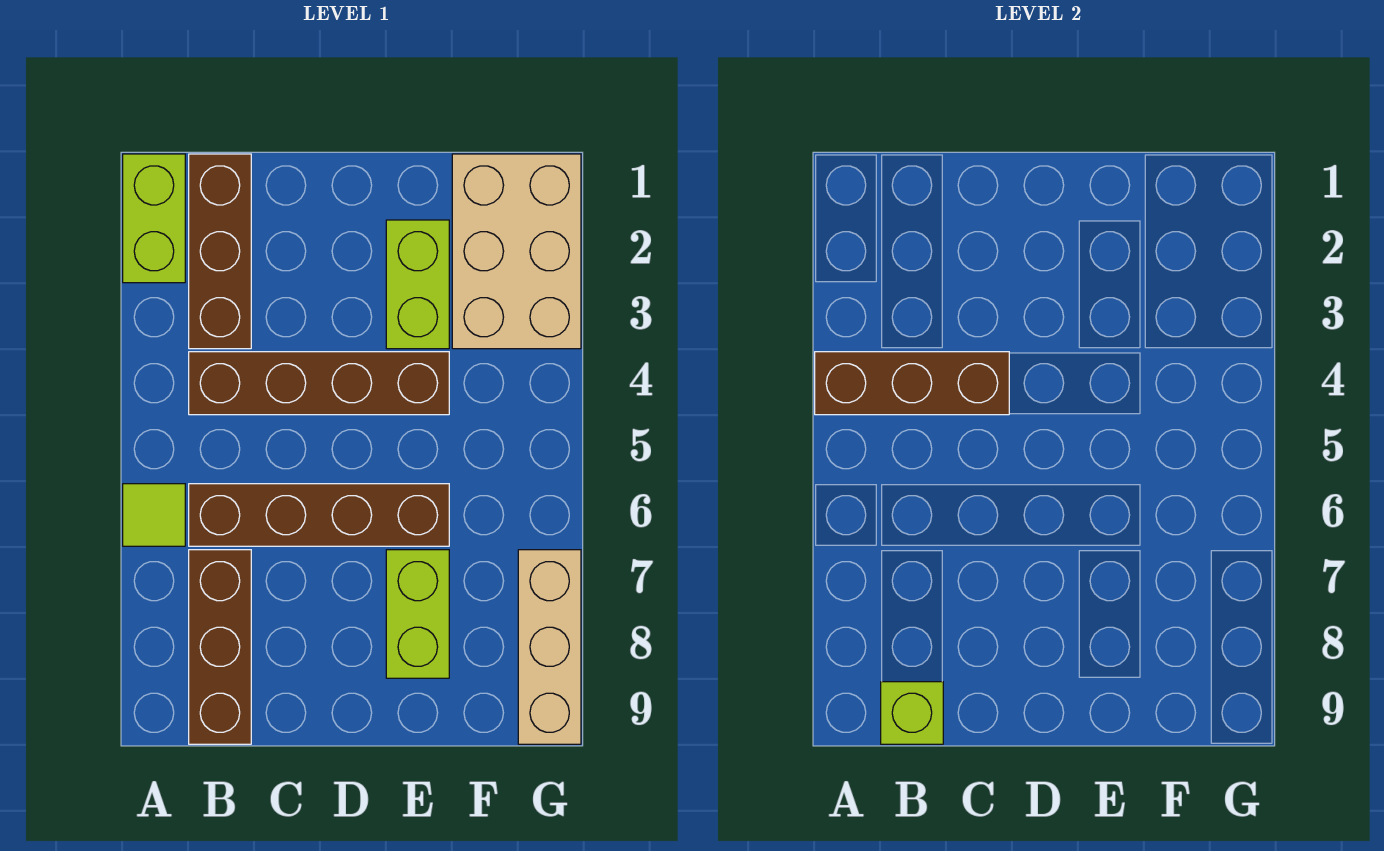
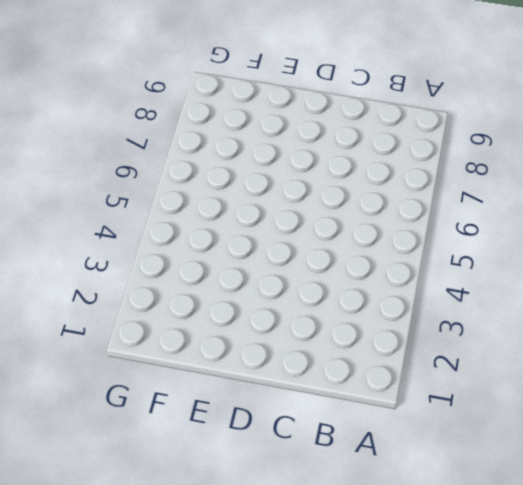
none -> lime brick A1:A2 level 1
none -> lime tile A6 level 1
none -> brown brick B1:B3 level 1

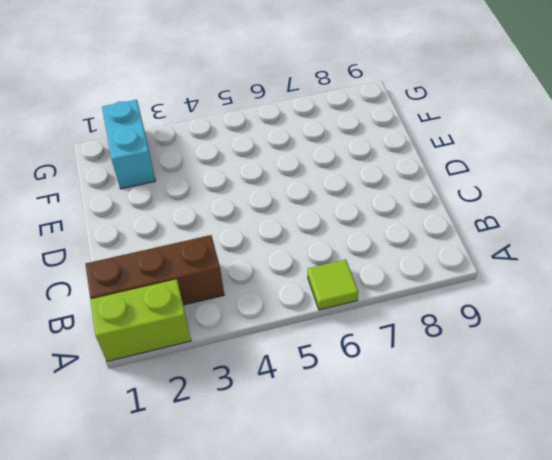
cyan brick F2:G2 level 1 -> tan brick F1:G3 level 1
none -> brown brick B4:E4 level 1
none -> brown brick B6:E6 level 1
none -> brown brick B7:B9 level 1

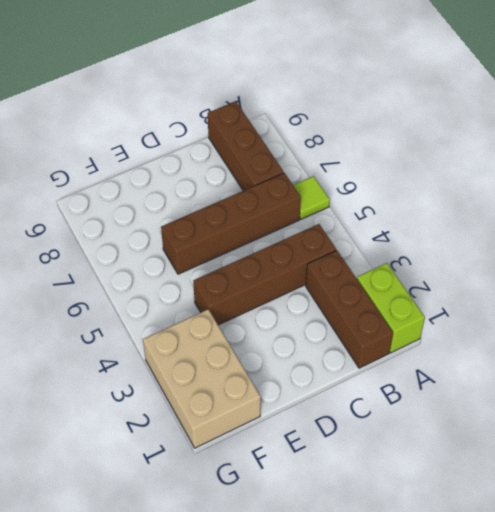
none -> lime brick E2:E3 level 1
none -> lime brick E7:E8 level 1
none -> tan brick G7:G9 level 1

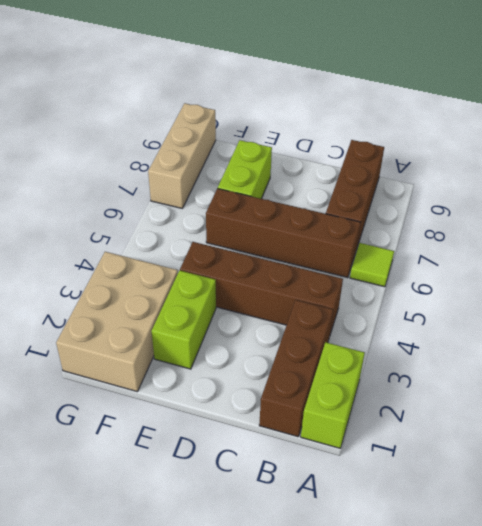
none -> brown brick A4:C4 level 2
none -> lime brick B9 level 2

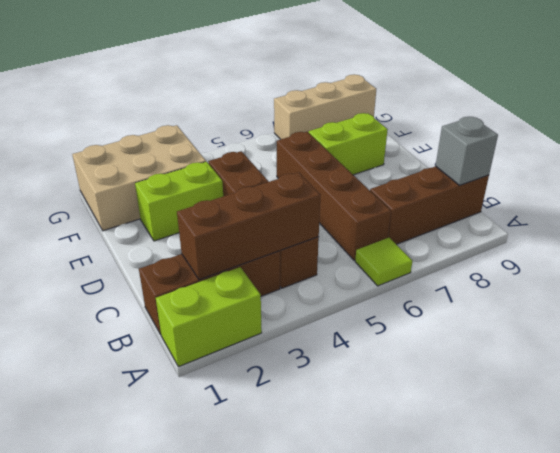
brown brick B2:B4 level 2 -> brown brick A4:C4 level 2
grey brick B9 level 2 -> lime brick B9 level 2

